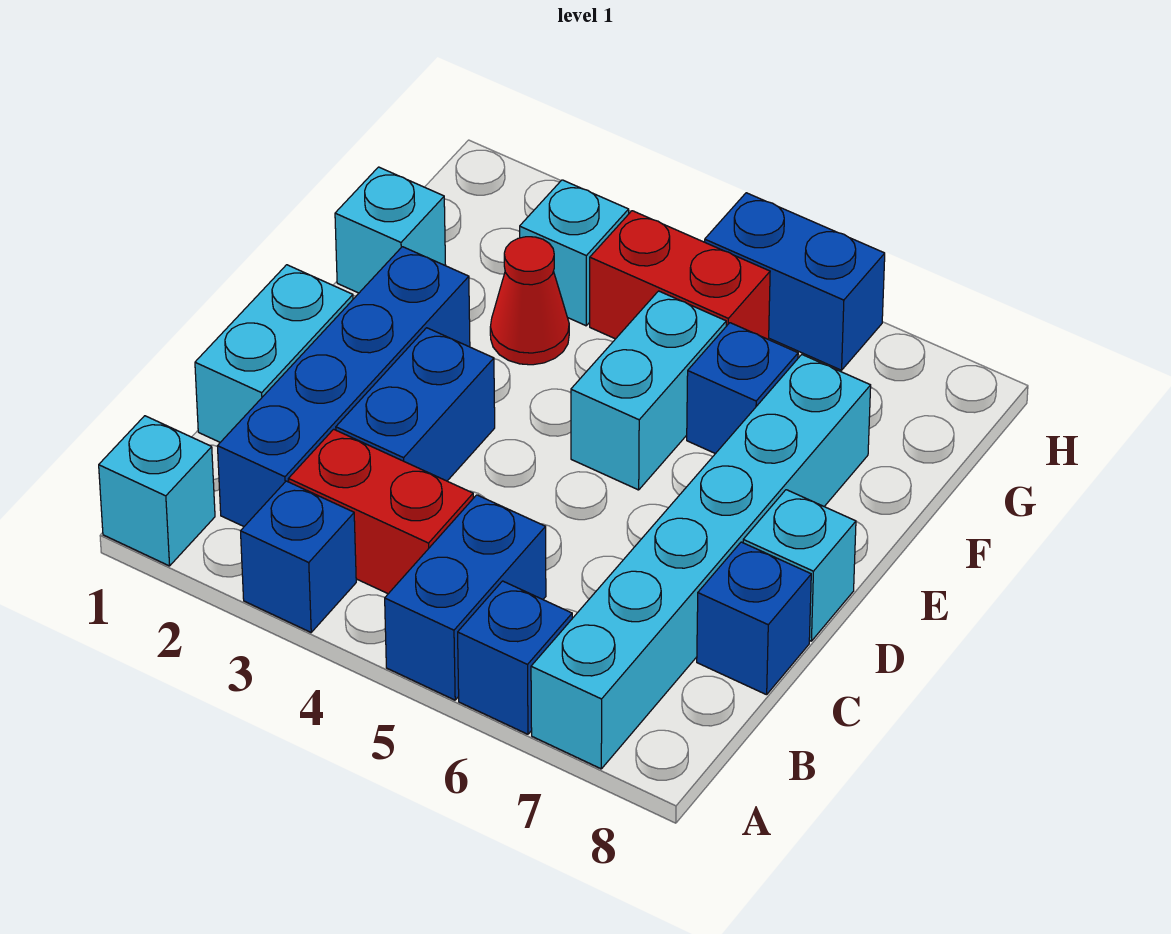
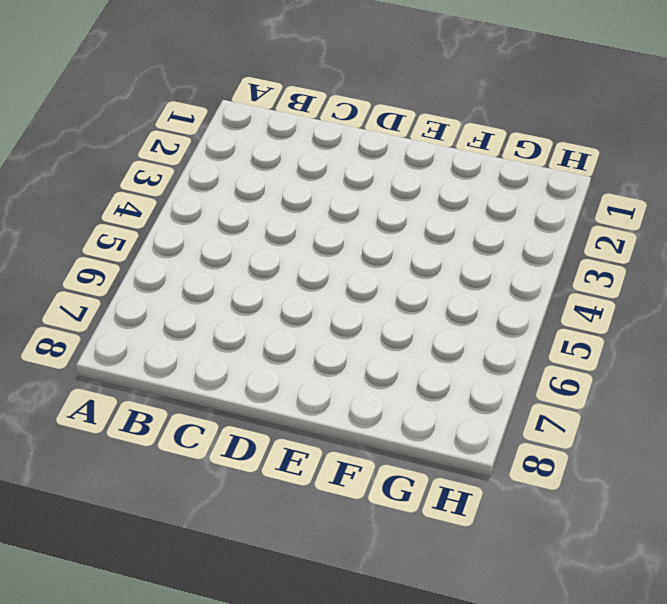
none -> cyan brick A1 level 1
none -> blue brick A3 level 1
none -> blue brick A5:B5 level 1

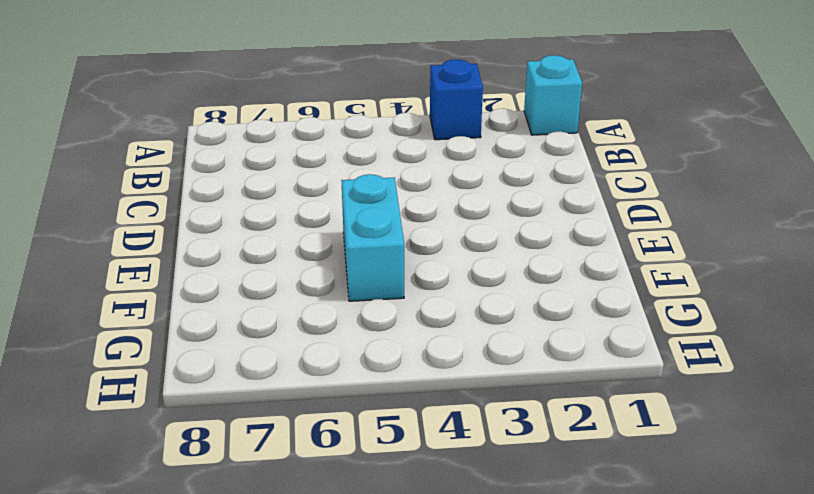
none -> blue brick A5:B5 level 1
none -> blue brick A6 level 1
none -> cyan brick A7:F7 level 1

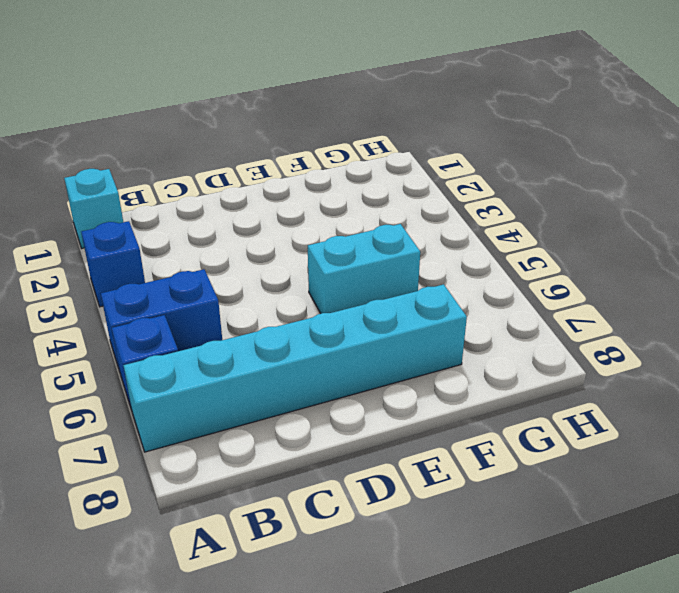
none -> blue brick B2:E2 level 1
none -> red brick B3:B4 level 1
none -> cyan brick C1:D1 level 1

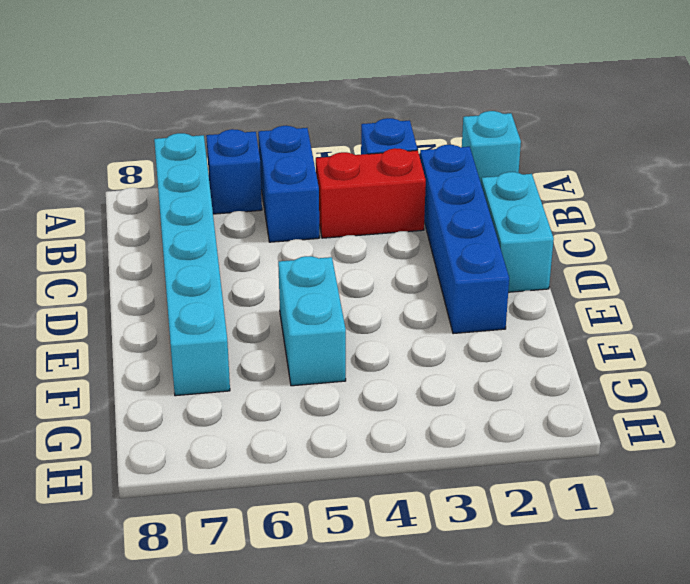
none -> blue brick C3:D3 level 1
none -> blue brick C8 level 1
none -> cyan brick D8 level 1

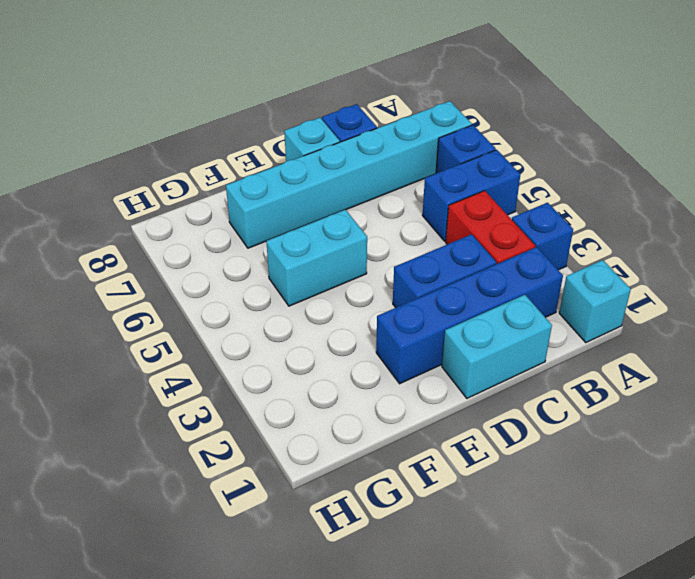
none -> cyan brick F1 level 1
none -> red cone F3 level 1
none -> blue brick F6 level 1

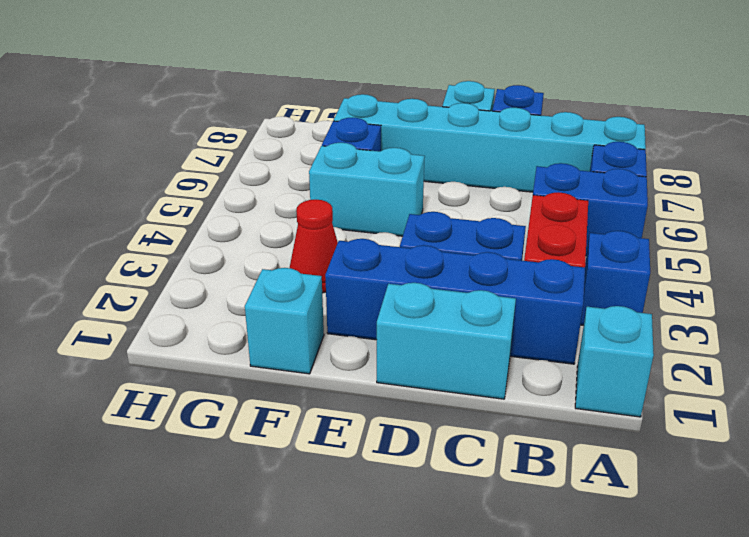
none -> cyan brick G3 level 1
none -> red brick G4:G5 level 1
none -> blue brick H5:H6 level 1

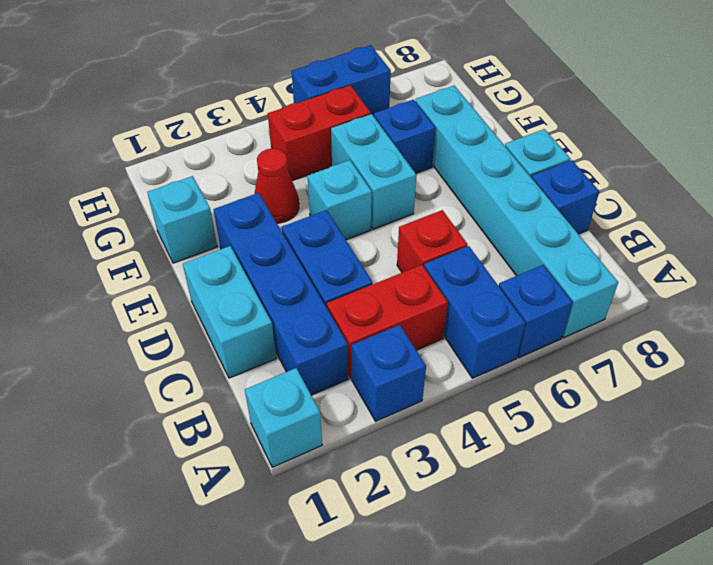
red brick C5 level 1 -> none
cyan brick E4 level 1 -> cyan brick G3 level 1

